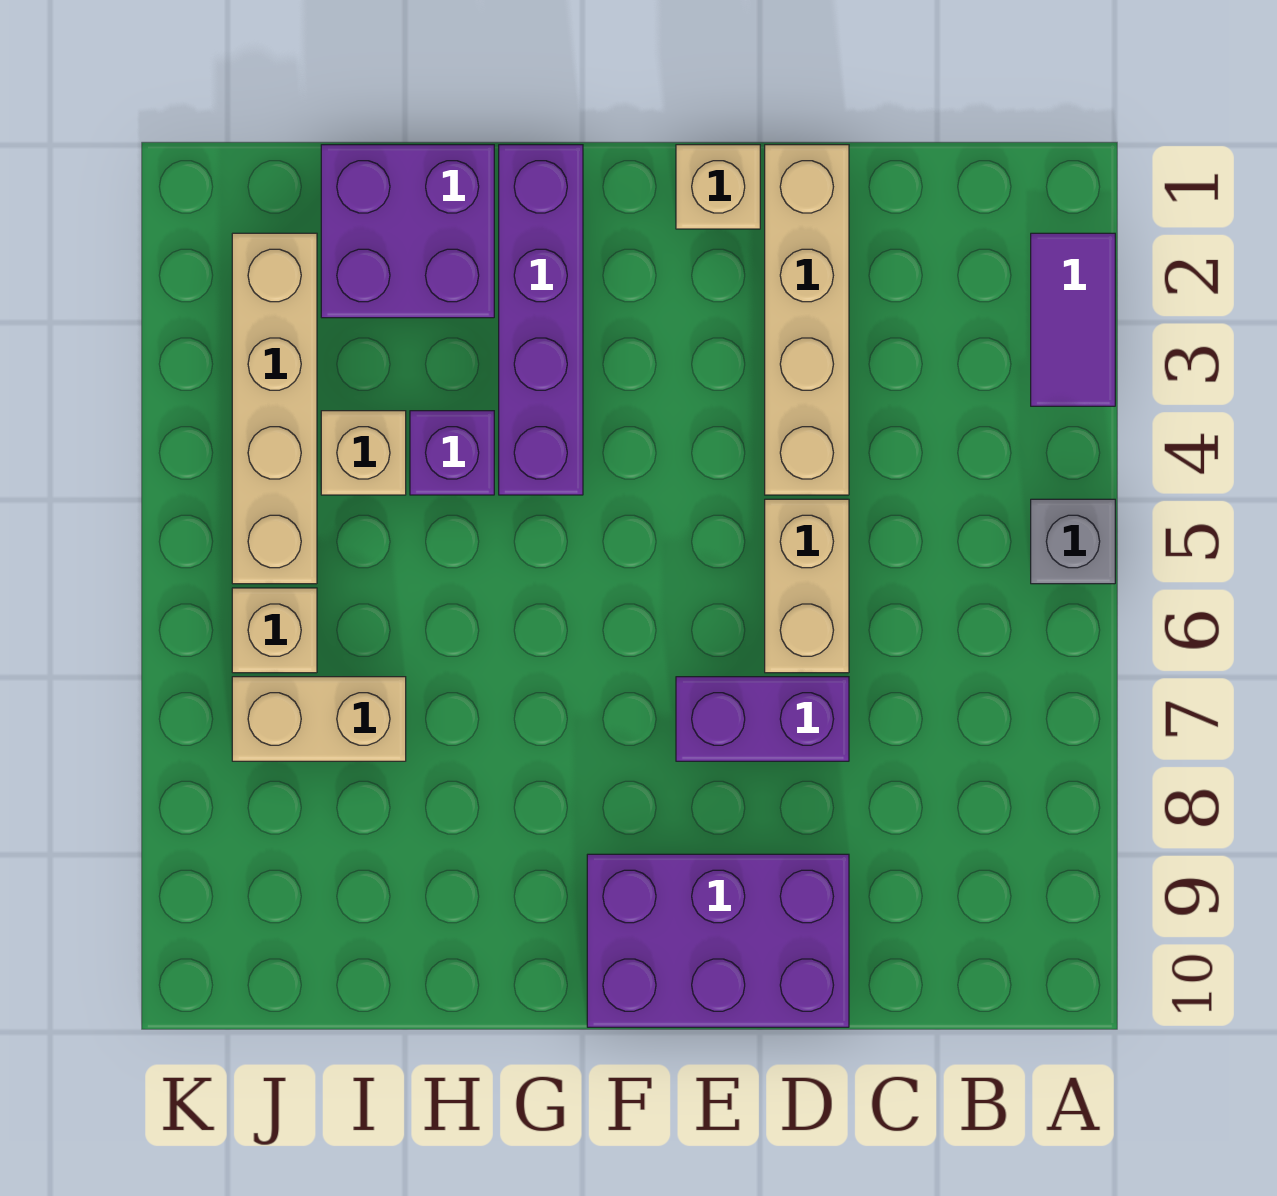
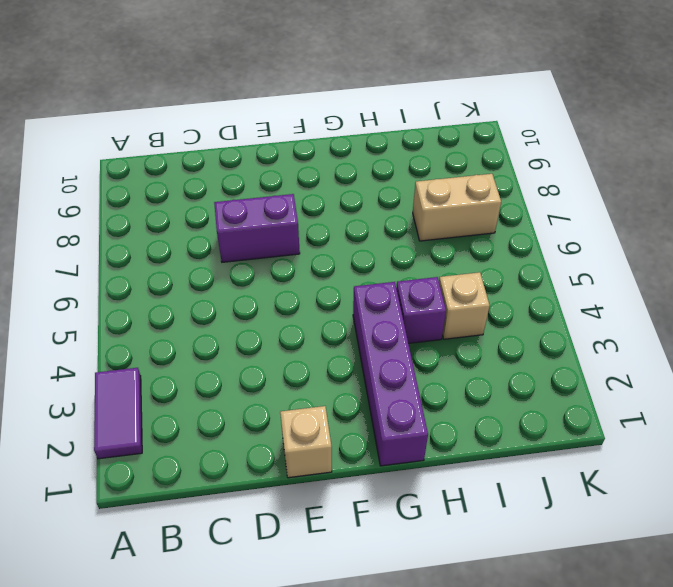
none -> grey brick A5 level 1
none -> tan brick D1:D4 level 1
none -> tan brick D5:D6 level 1

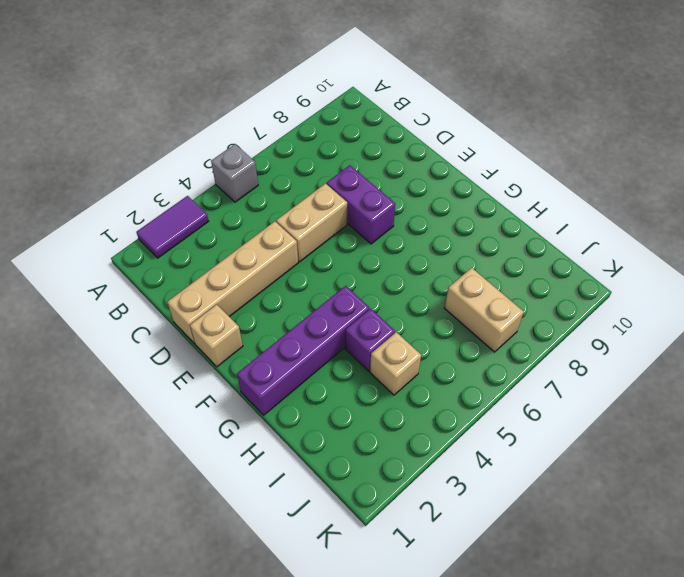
none -> purple brick D9:F10 level 1
none -> purple brick H1:I2 level 1
none -> tan brick J2:J5 level 1

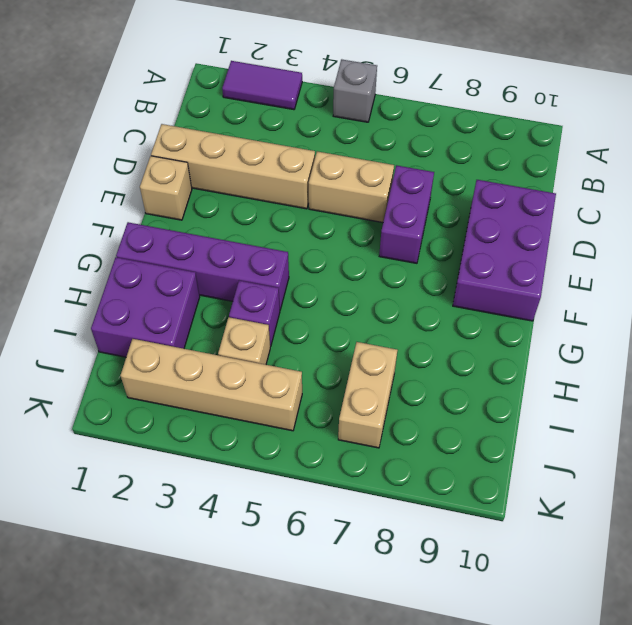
none -> tan brick J6 level 1

